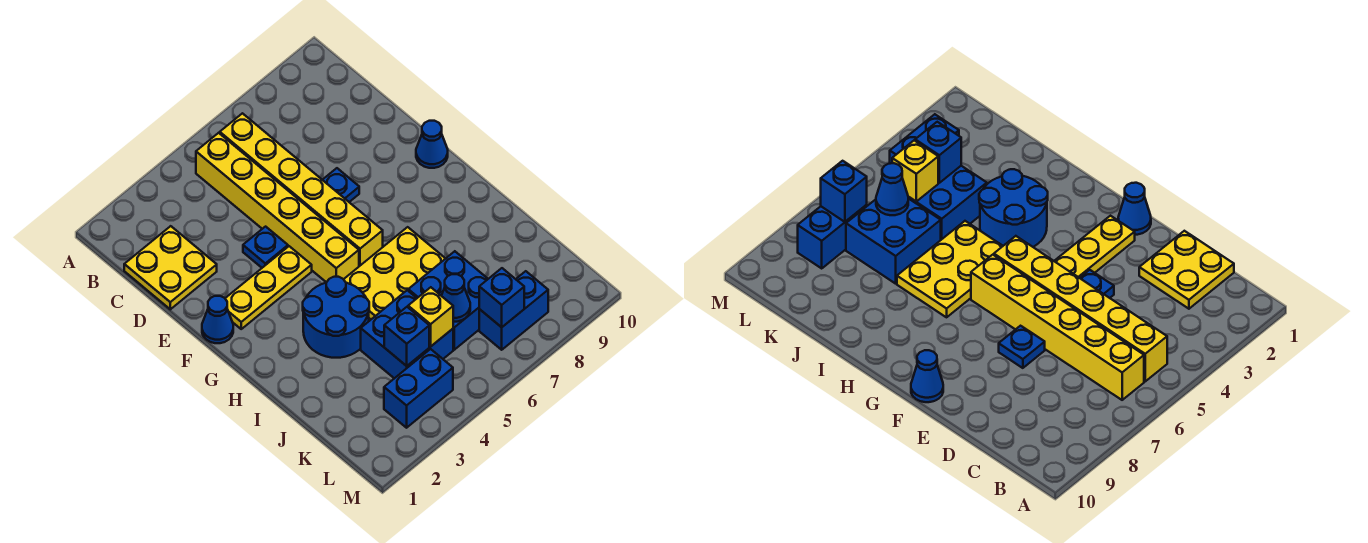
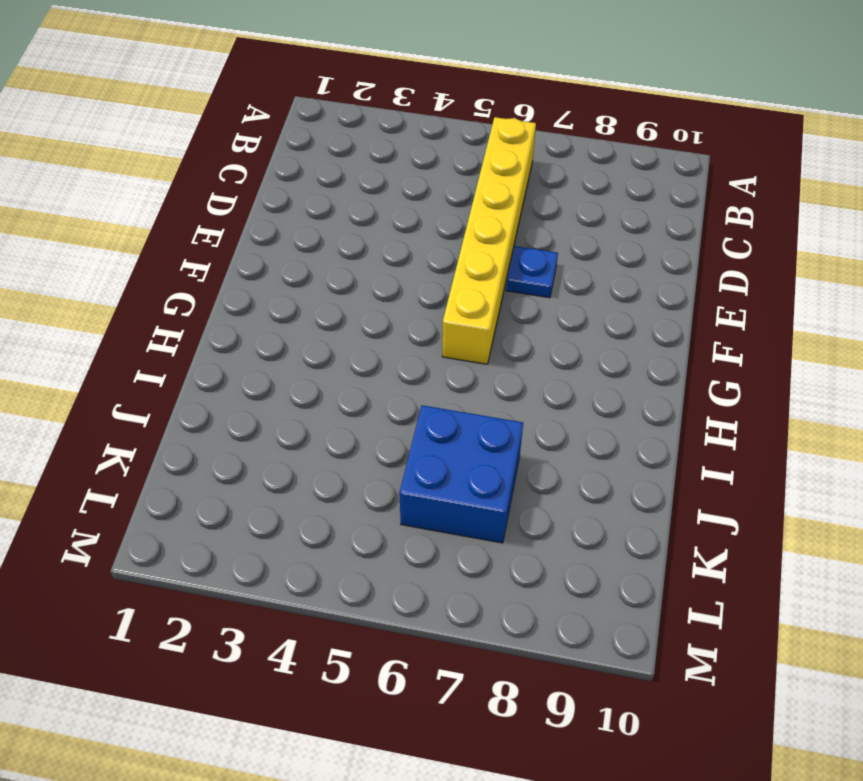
none -> yellow brick B5:G5 level 1
none -> yellow plate C1:D2 level 1
none -> blue plate E4 level 1

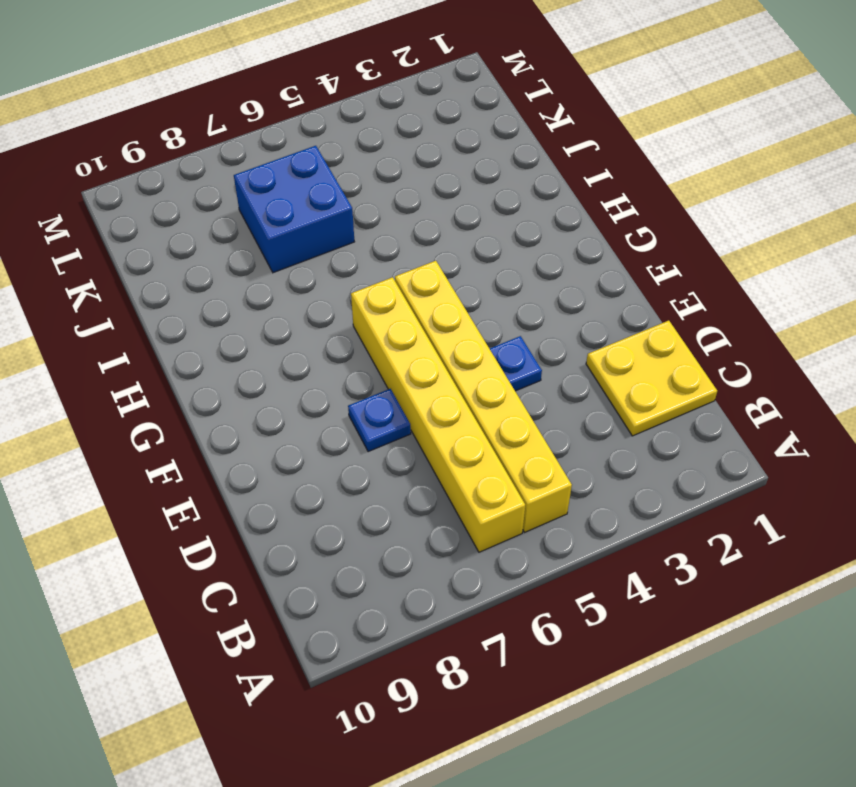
none -> blue cone F1 level 1
none -> yellow plate F2:F4 level 1
none -> blue cone F10 level 1

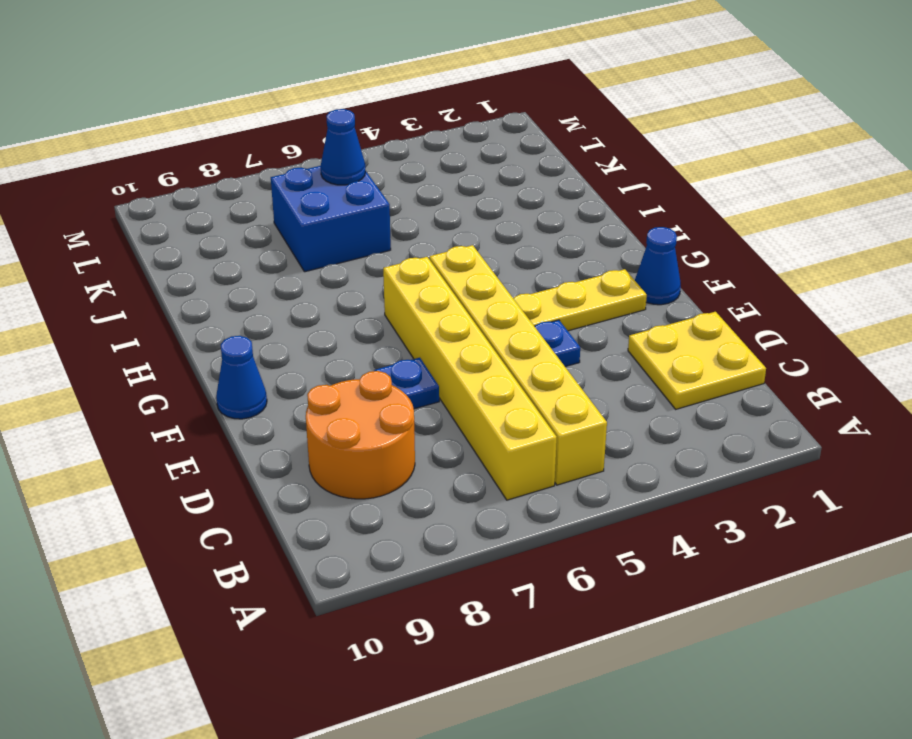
orange round brick C8:D9 level 1 -> none
none -> blue round brick H3:I4 level 1
none -> yellow plate H5:I7 level 1
none -> blue brick J4:K5 level 1

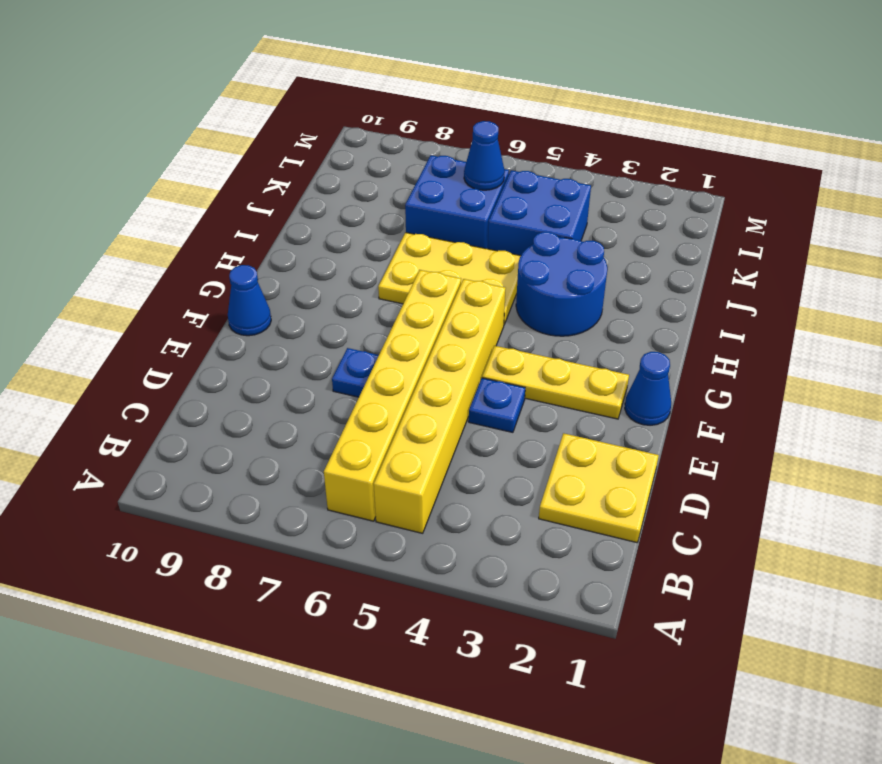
none -> blue brick L3:L4 level 1
none -> blue brick L7:L8 level 1
none -> blue brick K4 level 2

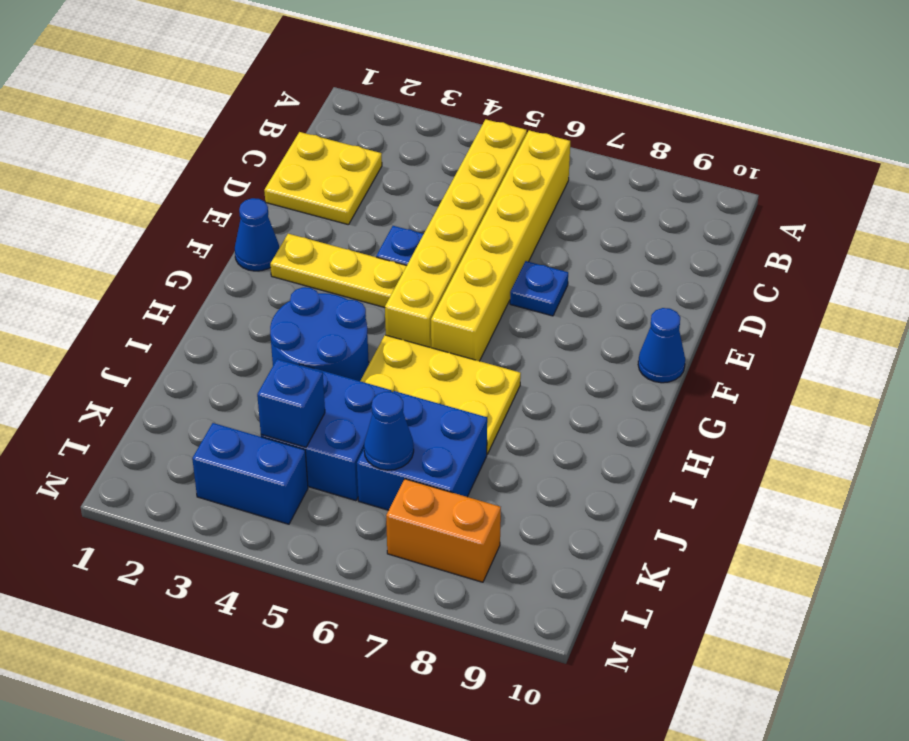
orange brick L7:L8 level 1 -> blue brick L7:L8 level 1
none -> yellow brick K5 level 2
none -> blue brick L7 level 2

